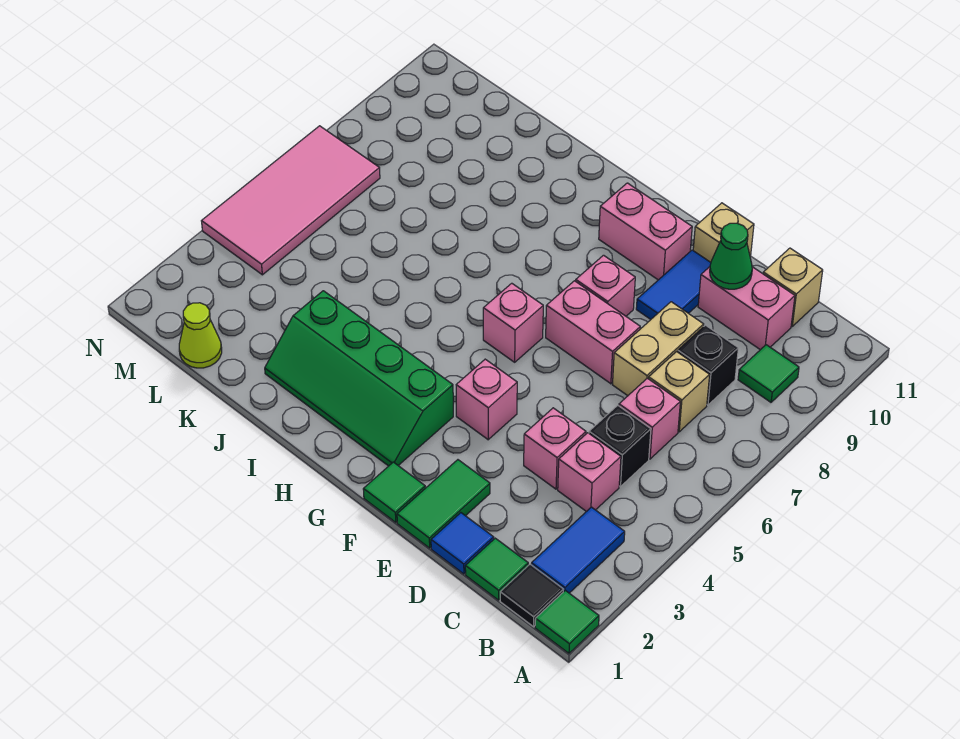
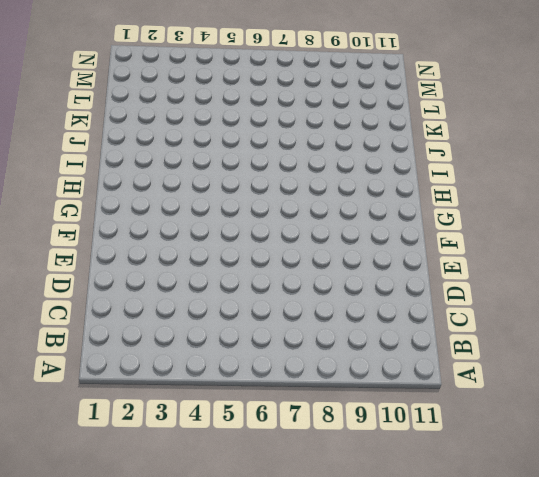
none -> green tile A1 level 1
none -> black tile B1 level 1
none -> blue tile B2:B3 level 1

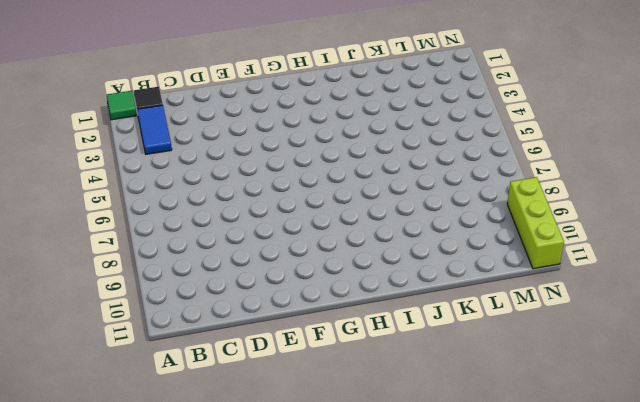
lime brick N9:N11 level 1 -> none
none -> green tile B9 level 1
none -> green tile C1 level 1
none -> pink brick C4 level 1

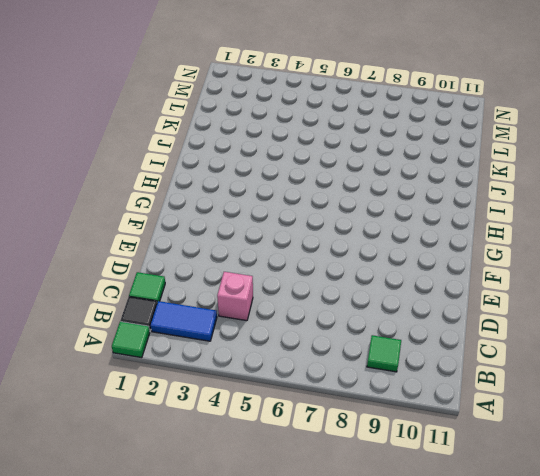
none -> black brick C5 level 1
none -> pink brick C6 level 1
none -> tan brick C7 level 1

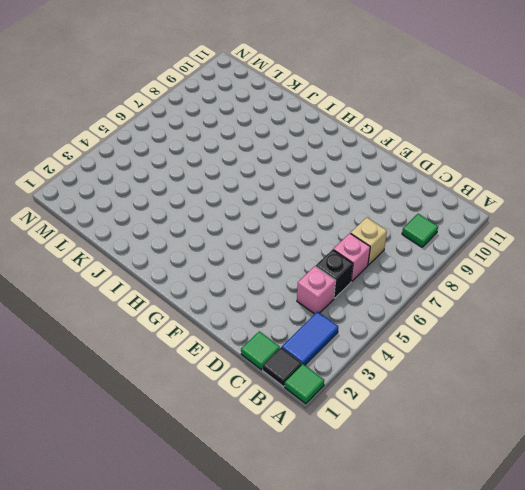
none -> black brick C8 level 1
none -> pink brick C10:D10 level 1
none -> tan brick C11 level 1

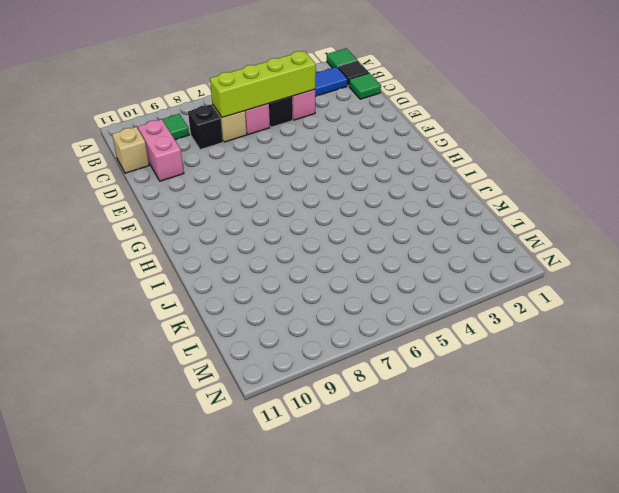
lime brick C4:C7 level 2 -> none
none -> blue tile D1 level 1
none -> pink brick D4 level 1
none -> tan brick D7:D8 level 1

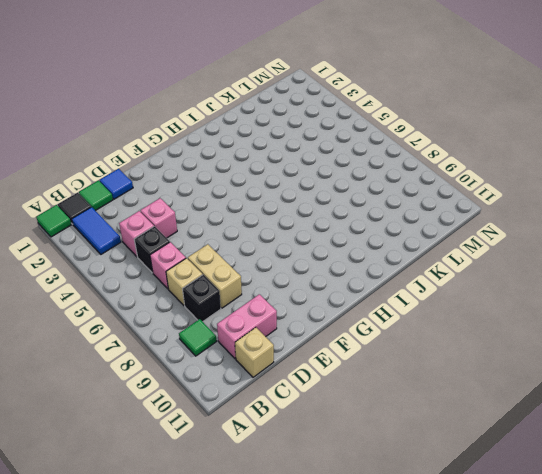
none -> green tile E1:E2 level 1
none -> pink brick E7:F7 level 1
none -> blue tile E9:E10 level 1

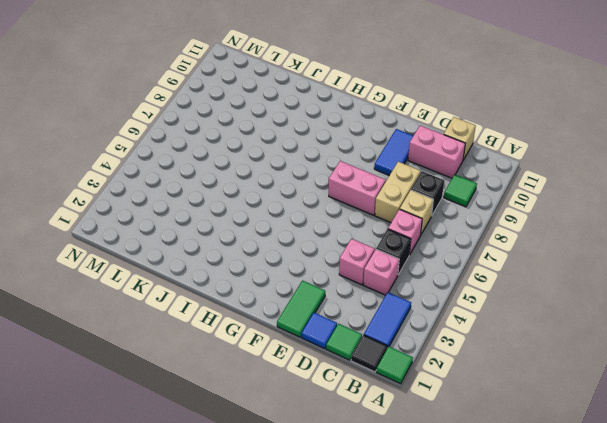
none -> tan brick E11 level 1
none -> green tile F1 level 1
none -> pink brick F4 level 1

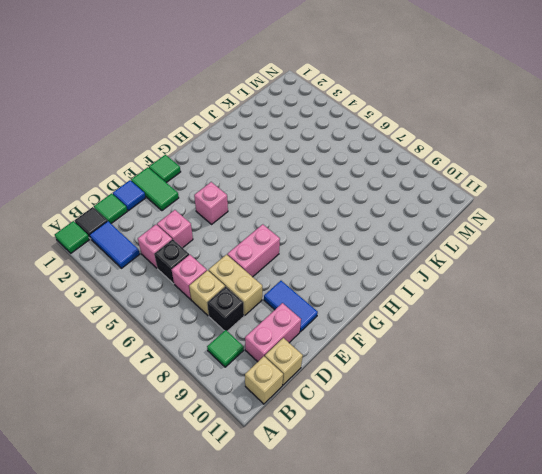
tan brick B11 level 1 -> tan brick E11 level 1
none -> pink brick F8 level 1
none -> pink brick F10:G10 level 1
none -> green slope G2:J3 level 1 top 3

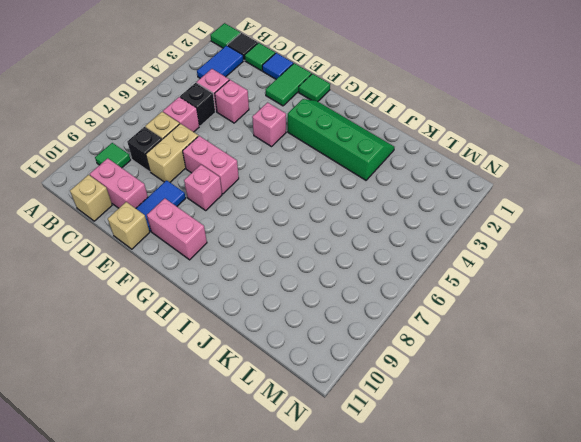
none -> pink brick G6 level 1
none -> lime cone L1 level 1
none -> pink tile M4:N7 level 1

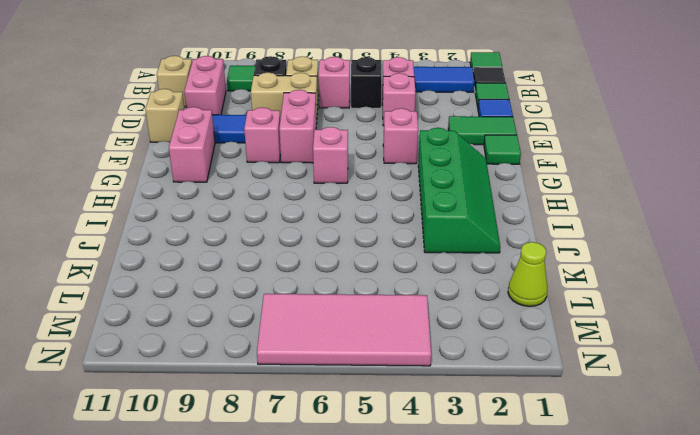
none -> green cone D10 level 2

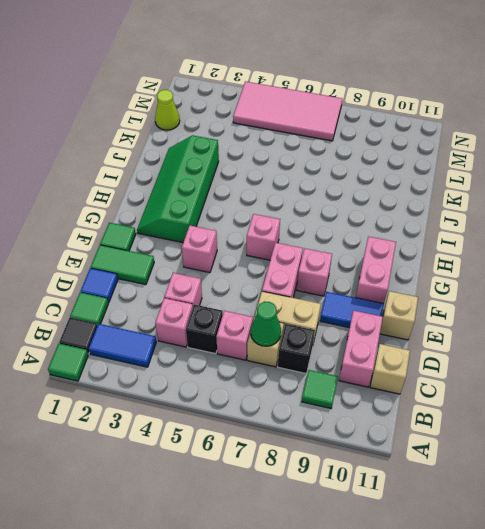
green cone C7 level 2 -> green cone D10 level 2

